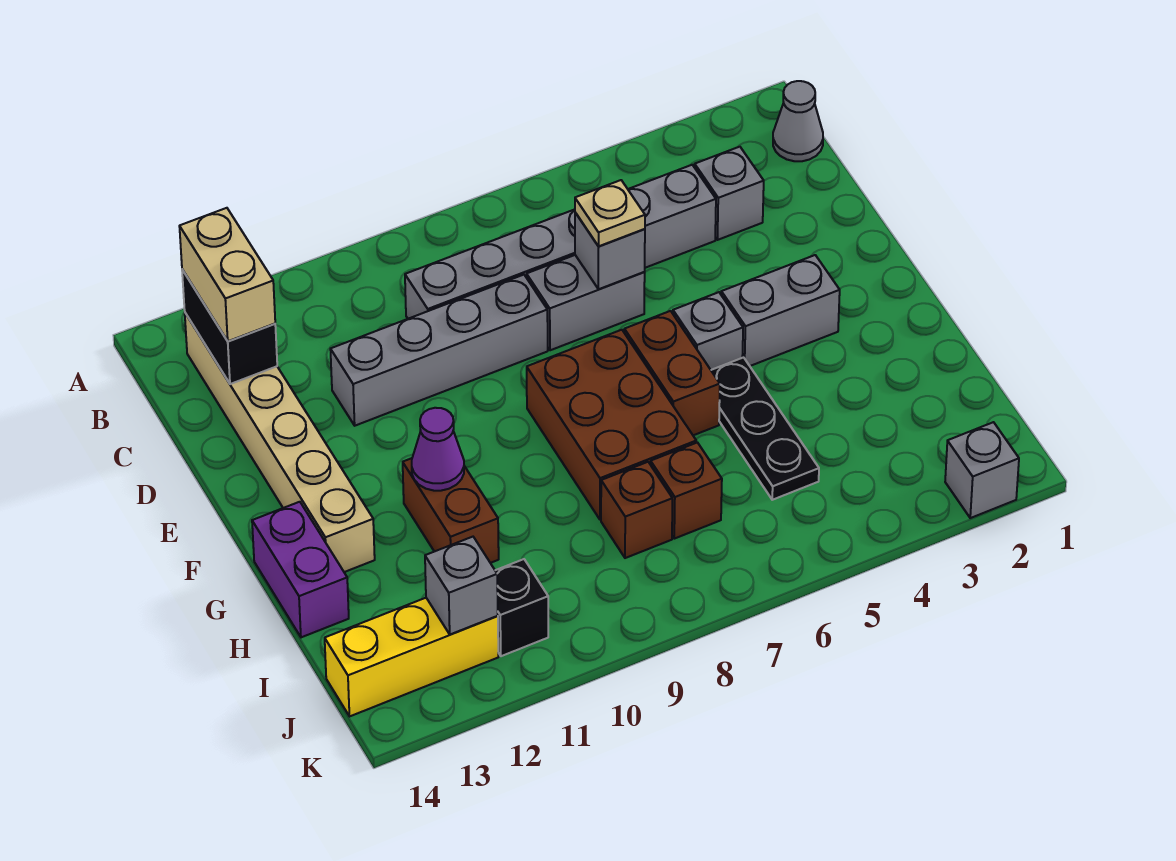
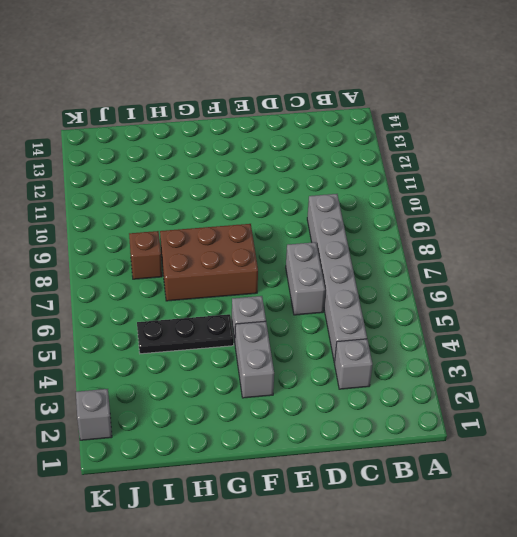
none -> grey cone B1 level 1
none -> tan brick B13:G13 level 1
none -> grey brick D8:D11 level 1

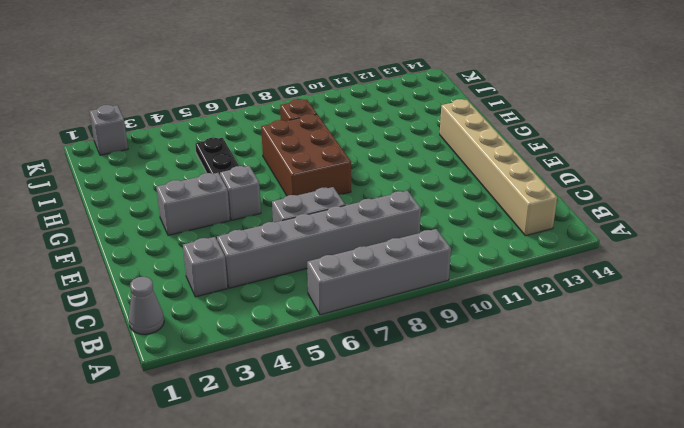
grey brick A6:A9 level 1 -> grey brick D8:D11 level 1
none -> brown brick F6:G6 level 1
none -> brown brick G11:H11 level 1
none -> purple brick G14:H14 level 1

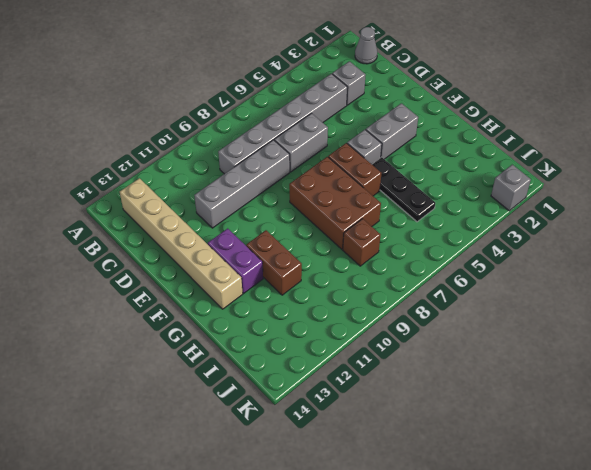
purple brick F12:G12 level 1 -> purple brick G14:H14 level 1
none -> brown brick I7 level 1
none -> black brick J11 level 1
none -> yellow brick J12:J14 level 1

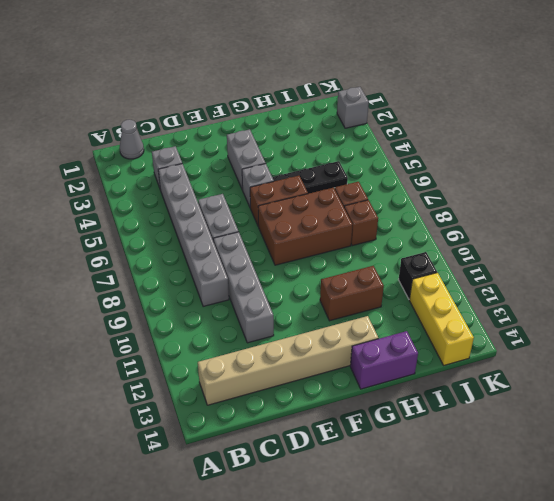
none -> black brick B13:C13 level 2
none -> grey brick D6 level 2
none -> purple cone G11 level 2

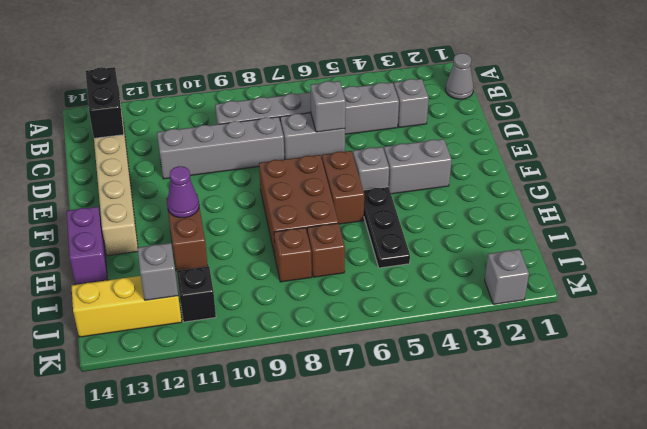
none -> tan brick B13:C13 level 3
none -> tan plate D6 level 3

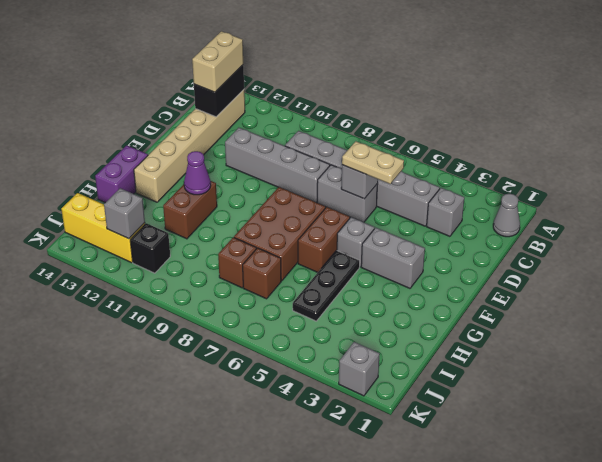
tan plate D5:D6 level 3 -> tan plate D6 level 3

